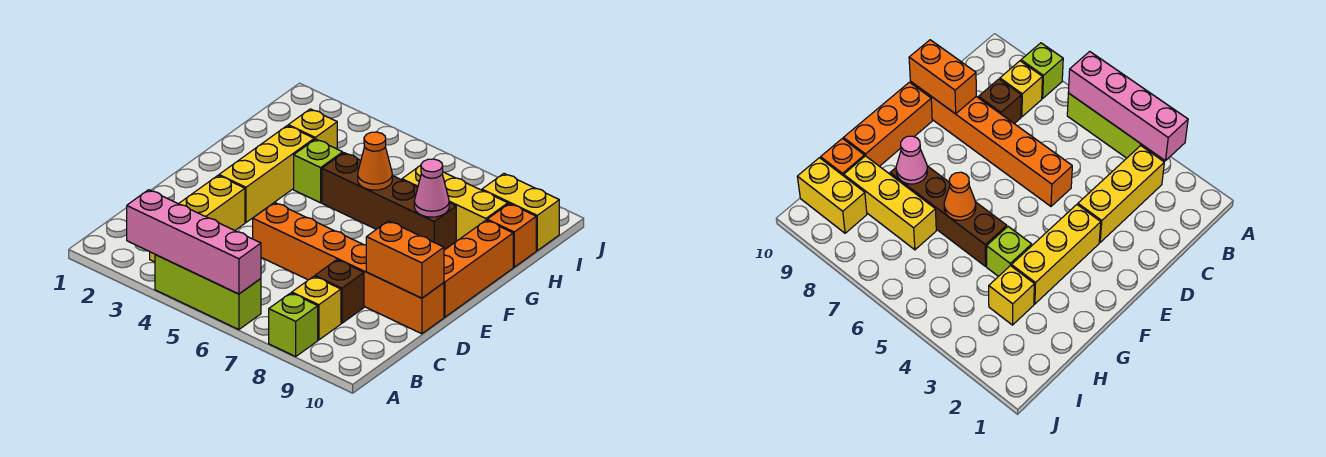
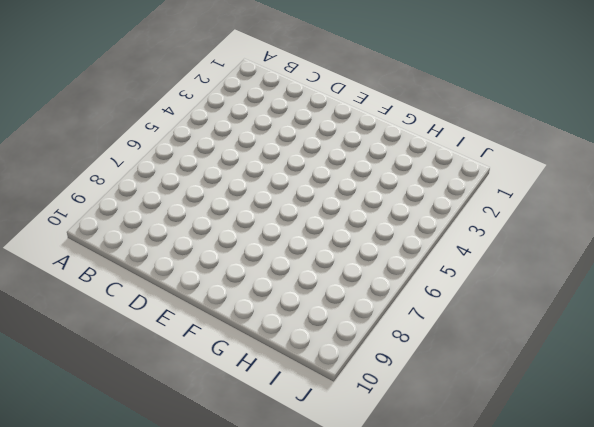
none -> lime brick A4:A6 level 1
none -> lime brick A8 level 1
none -> yellow brick B3:D3 level 1

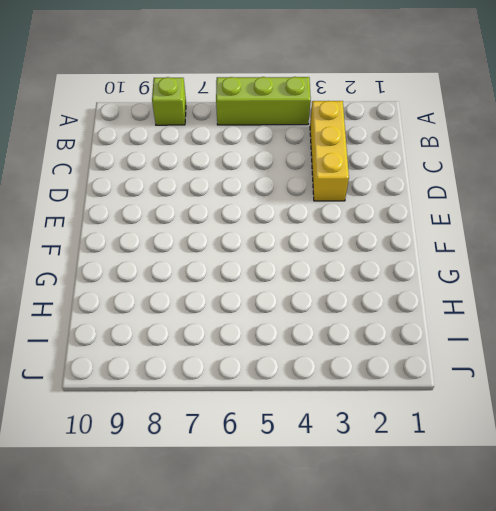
none -> yellow brick B8 level 1
none -> brown brick C8 level 1
none -> orange brick D5:D10 level 1

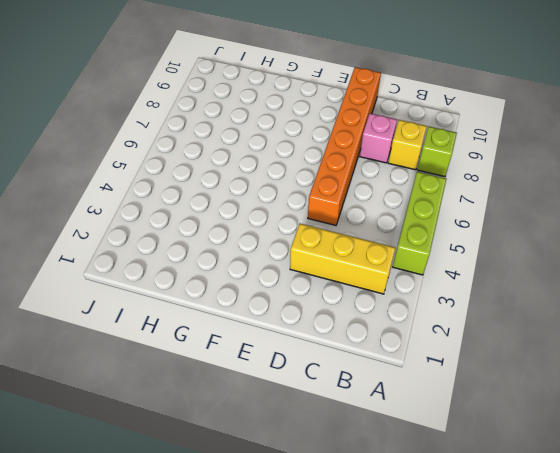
pink brick C8 level 1 -> brown brick C8 level 1
none -> yellow brick E3:G3 level 1
none -> orange brick E10:G10 level 1
none -> lime brick G4 level 1

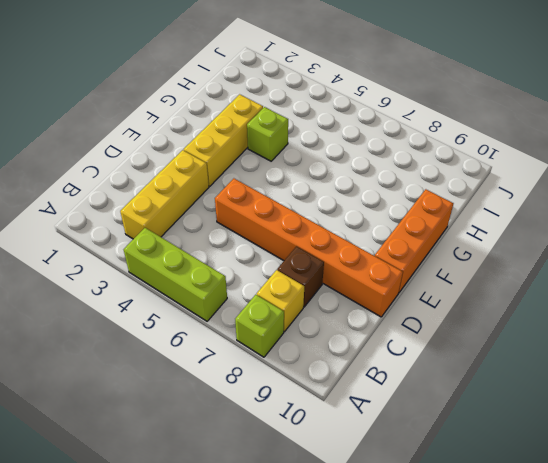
none -> brown brick G5:G8 level 1
none -> yellow brick H3 level 1
none -> yellow brick H7:H9 level 1

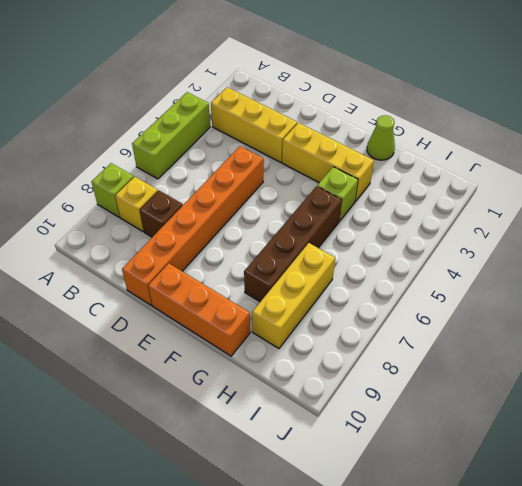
lime cone G1 level 1 -> none
none -> yellow brick H3 level 1
none -> orange brick H10 level 1
none -> yellow brick I9:I10 level 1

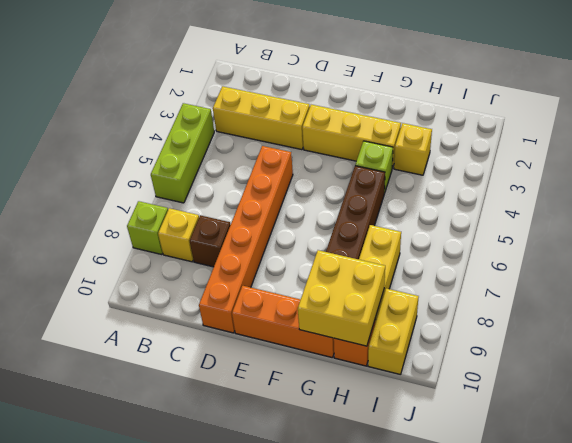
yellow brick G9:H10 level 2 -> none
none -> pink brick A3:A6 level 2
none -> orange brick D9:D10 level 2
none -> orange cone G6 level 2

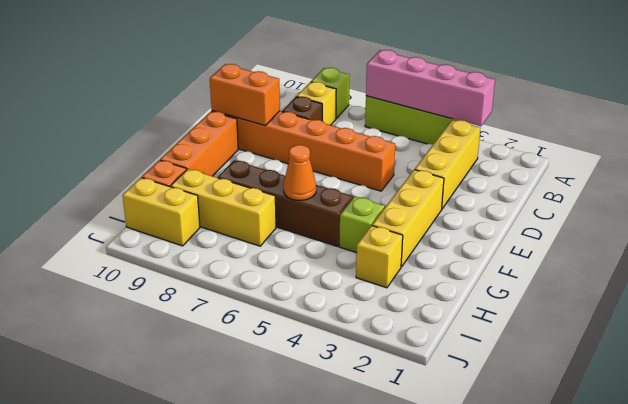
none -> pink cone G8 level 2

